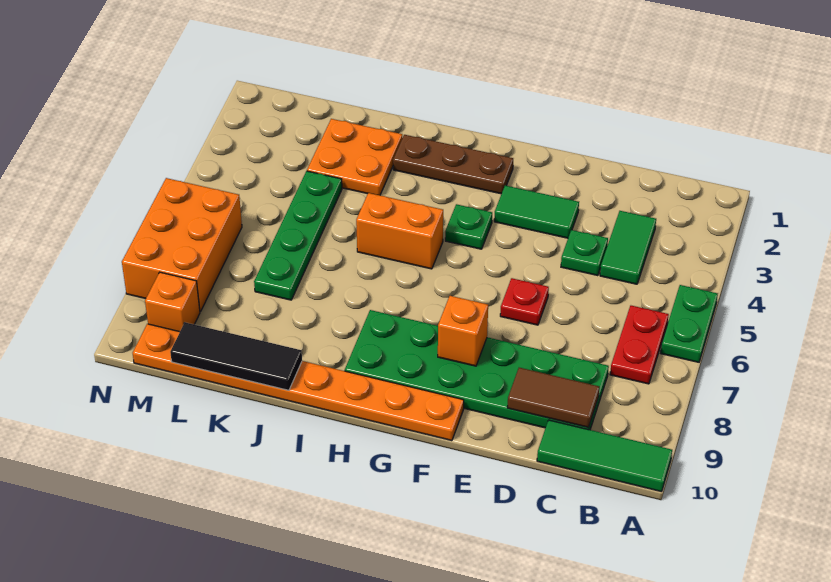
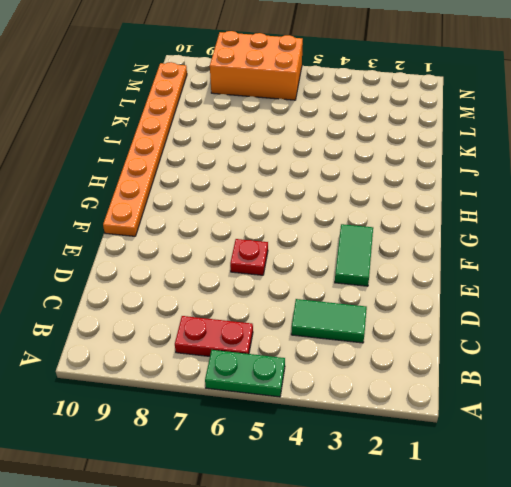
none -> green tile A10:C10 level 1
none -> green plate C8:H9 level 1
none -> green plate D4 level 1

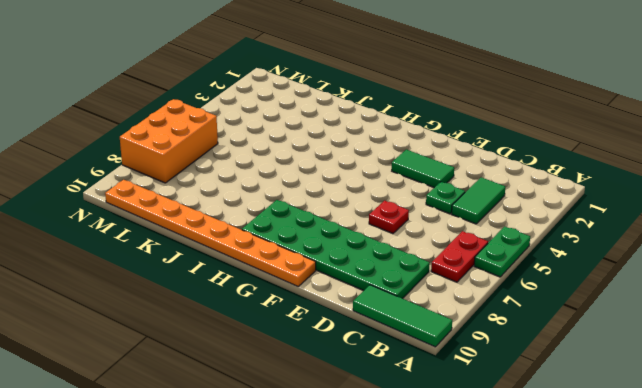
none -> brown plate G2:I2 level 1
none -> green plate G4 level 1
none -> orange brick H5:I5 level 1

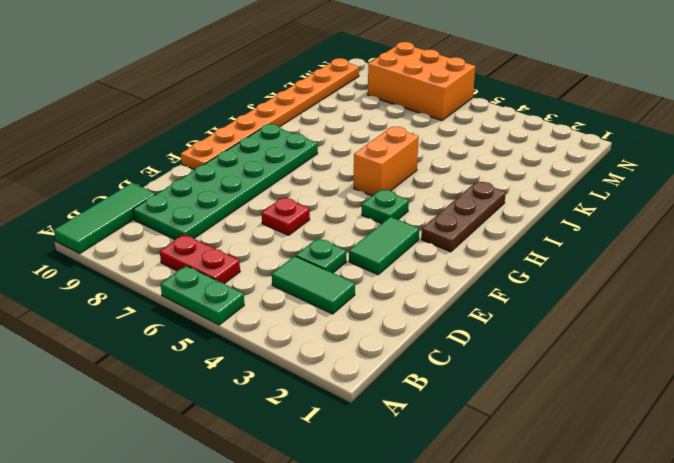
none -> orange plate J2:K3 level 1
none -> green plate K4:K7 level 1
none -> orange brick M9 level 1

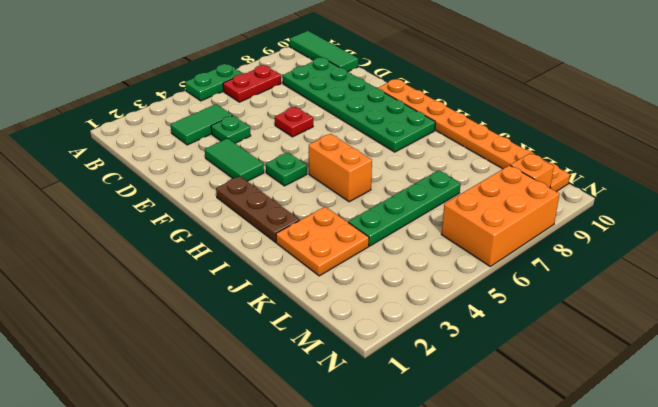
none -> brown tile C9:D9 level 2
none -> orange brick F8 level 2
none -> black tile J10:L10 level 2

